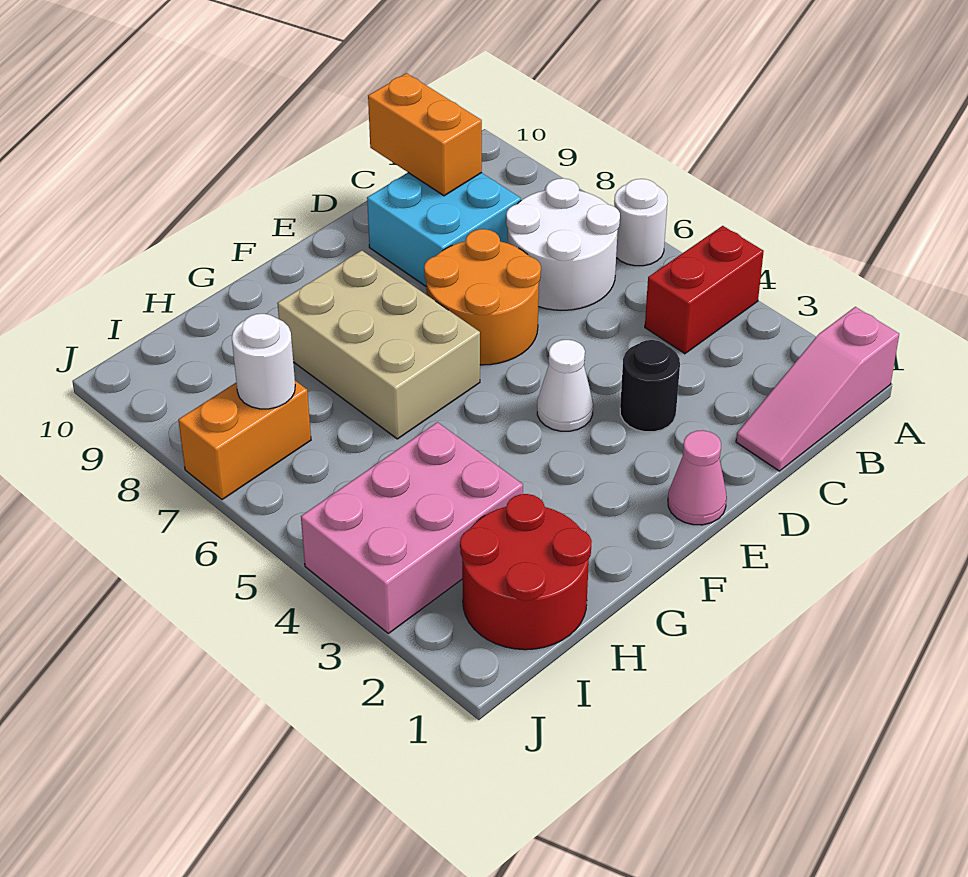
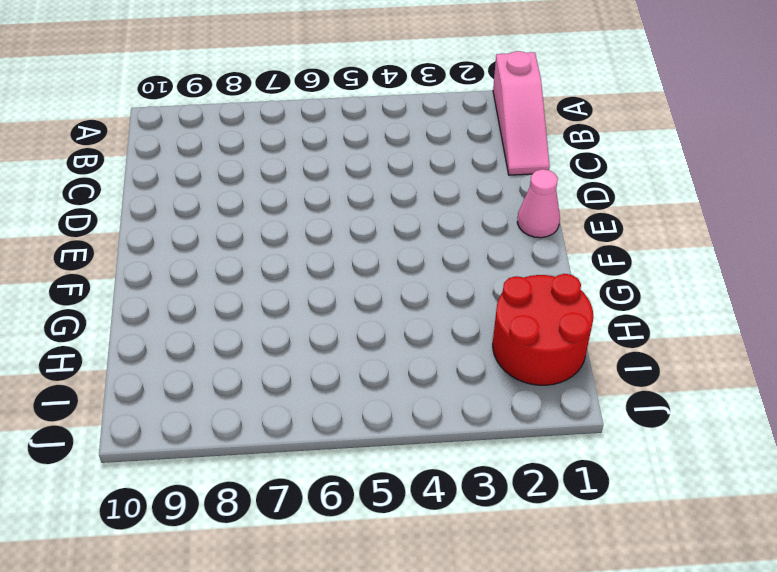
none -> red brick A4:B4 level 1
none -> white round brick A6 level 1
none -> white round brick B6:C7 level 1

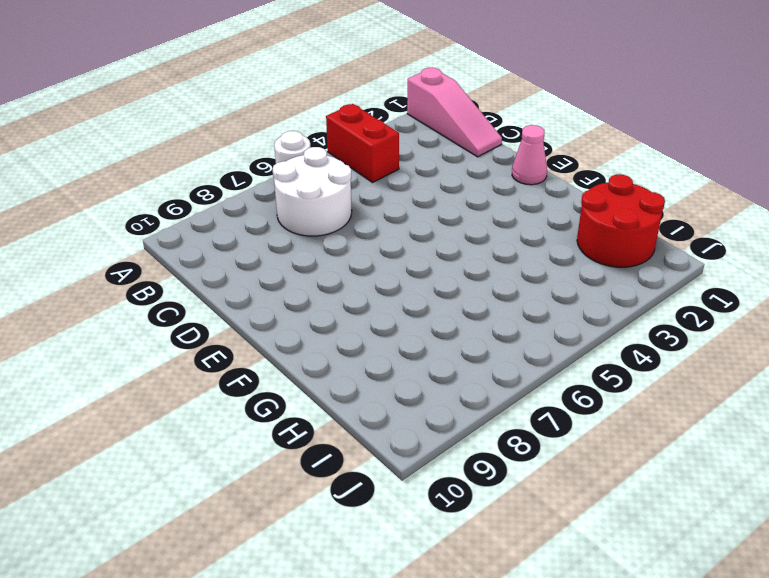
none -> cyan brick C8:D9 level 1
none -> black round brick D3 level 1
none -> orange round brick D6:E7 level 1

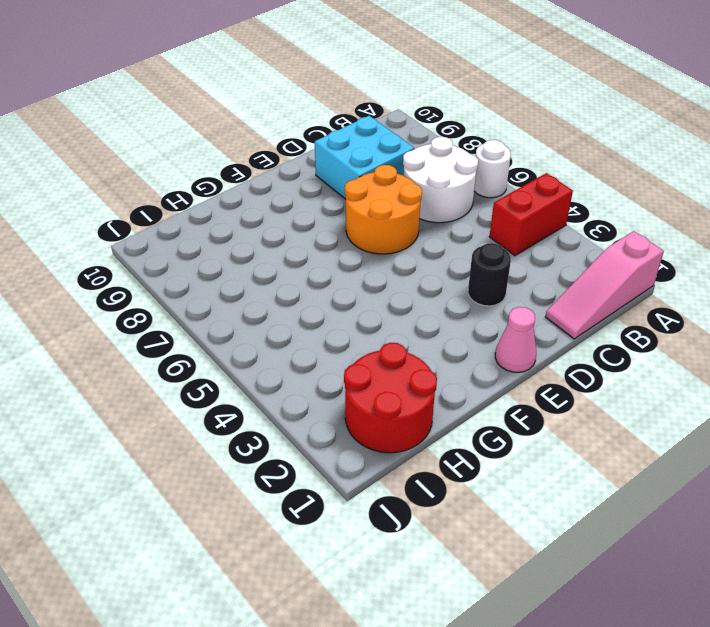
none -> white cone E4 level 1
none -> tan brick F6:G8 level 1
none -> pink brick H3:J4 level 1

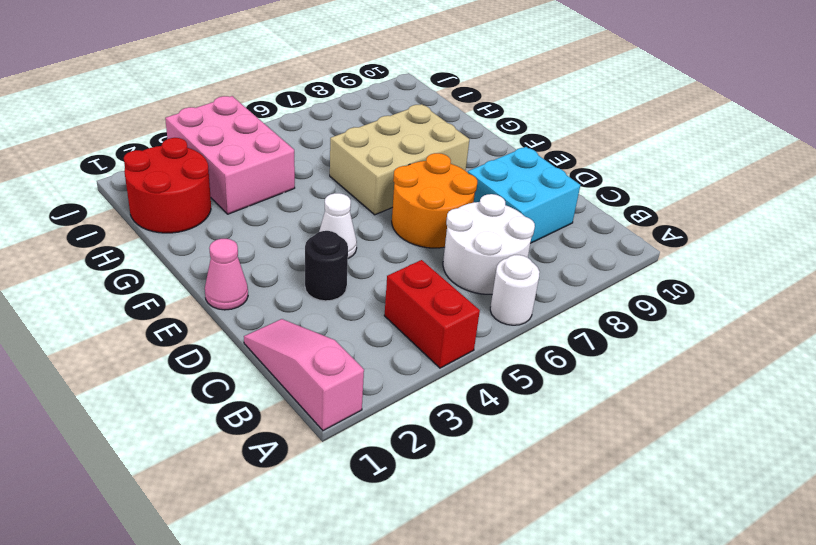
none -> orange brick I7:J7 level 1
none -> orange brick C9:C10 level 2
none -> white round brick I7 level 2

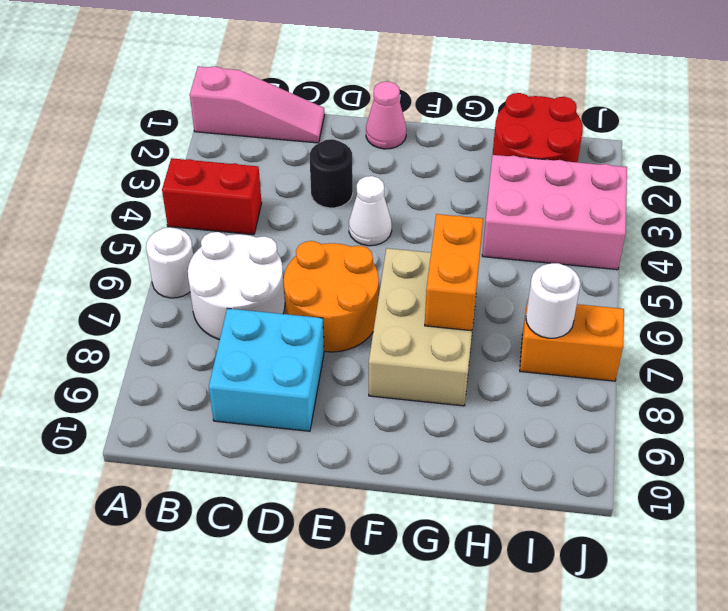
orange brick G6:G7 level 2 -> orange brick C9:C10 level 2

